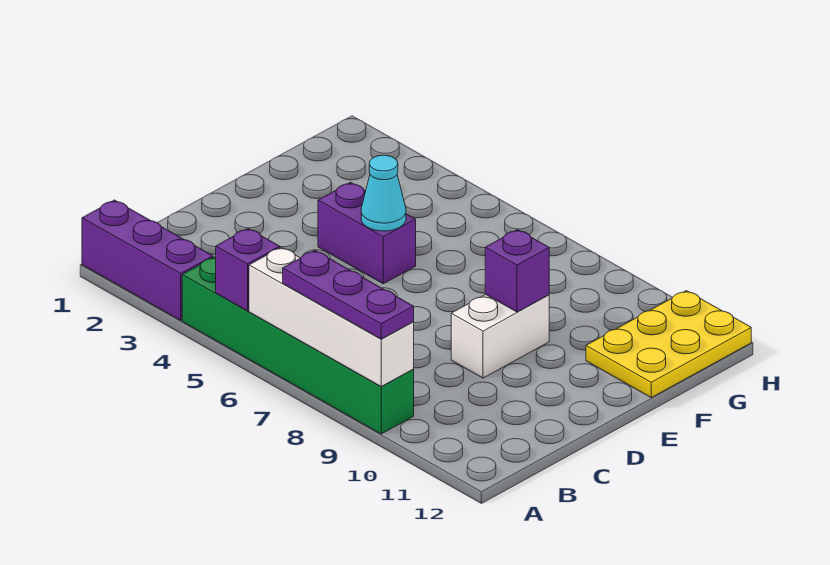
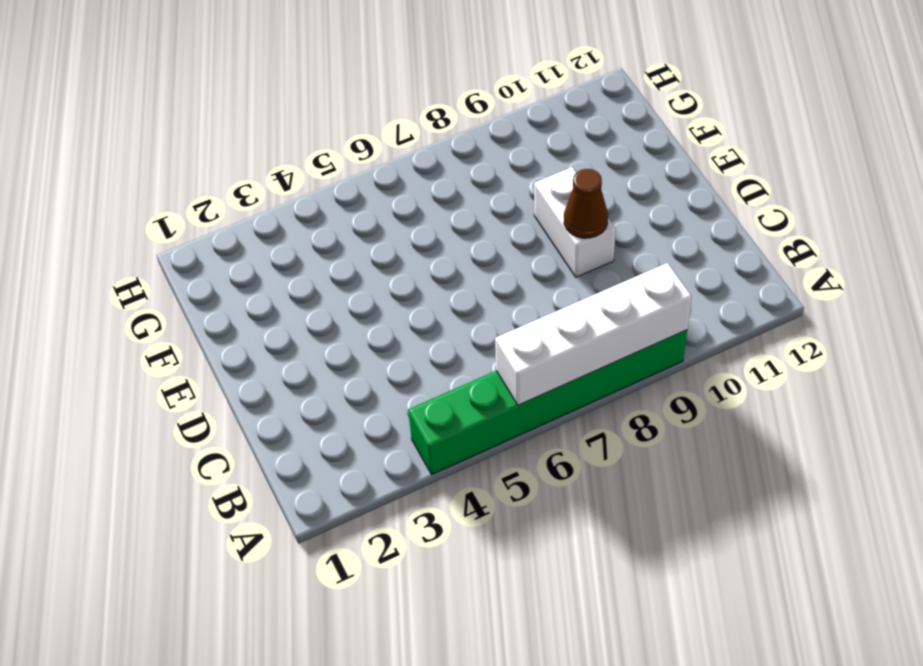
brown cone D9 level 2 -> none
none -> purple brick A1:A3 level 1
none -> purple brick E4:E5 level 1

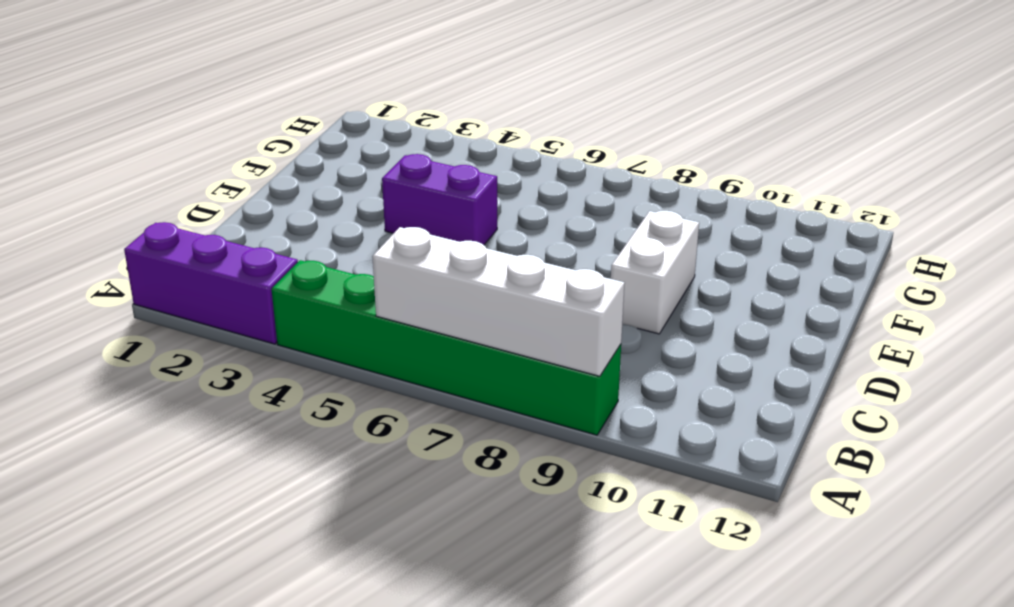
none -> yellow plate F11:H12 level 1
none -> purple brick A5 level 2

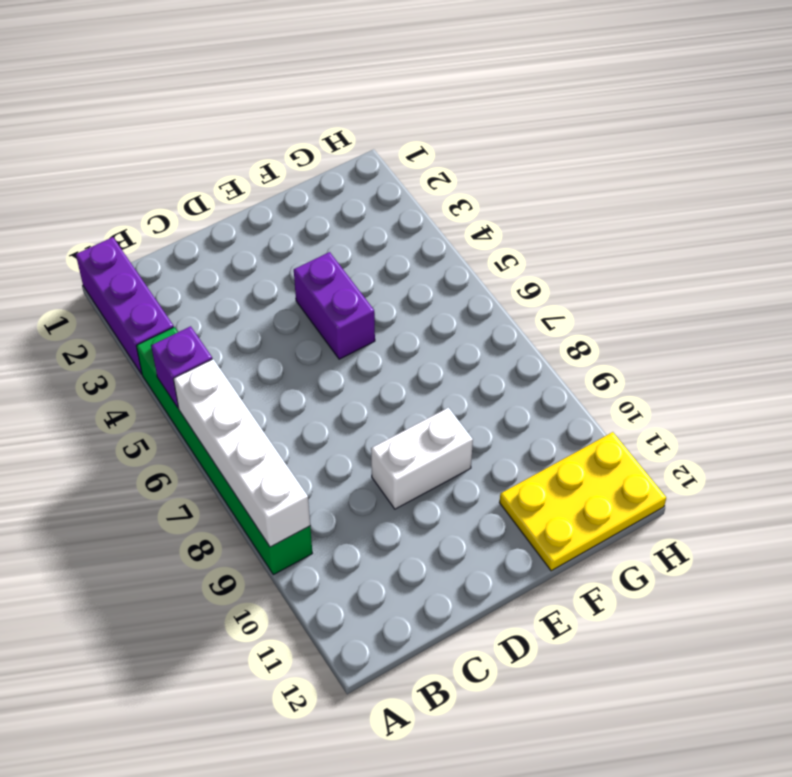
none -> cyan cone E5 level 2
none -> purple brick E9 level 2

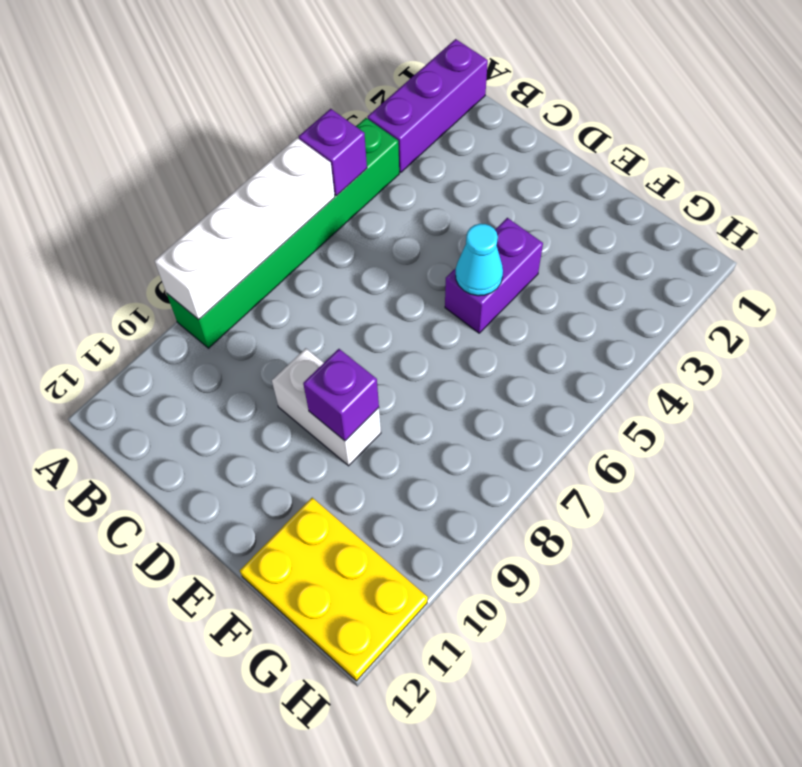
none -> purple plate A7:A9 level 3

